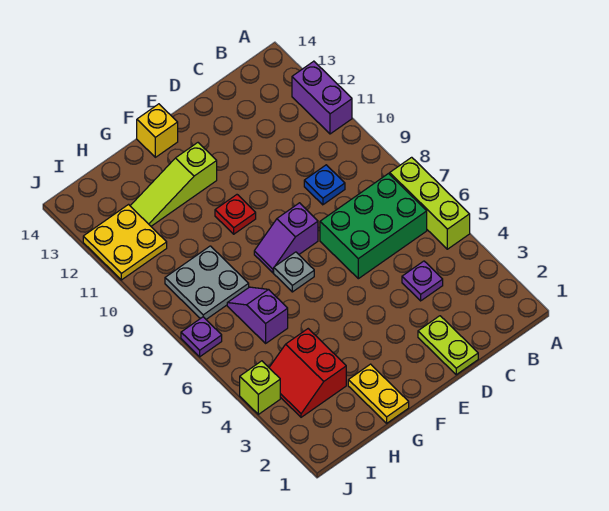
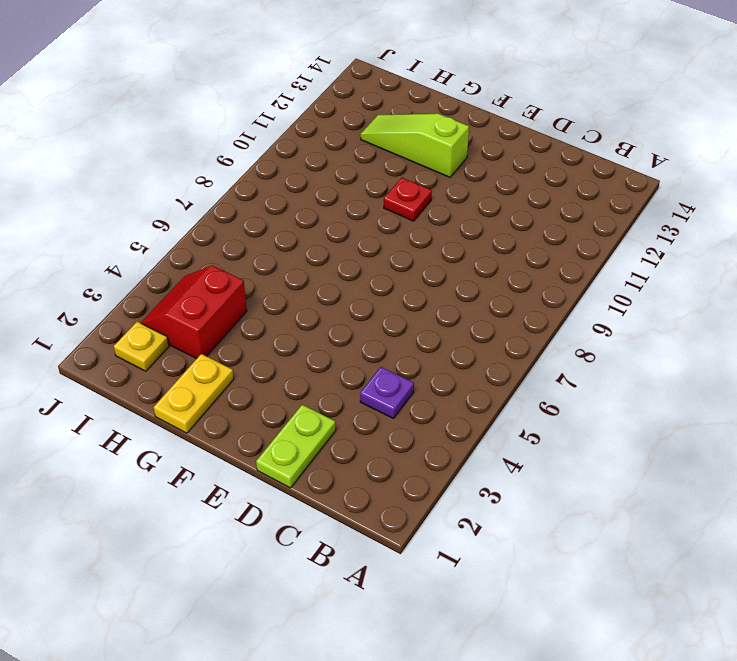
yellow plate I2 level 1 -> none
none -> lime brick A5:A7 level 1
none -> purple brick A11:A12 level 1
none -> green brick B6:D7 level 1

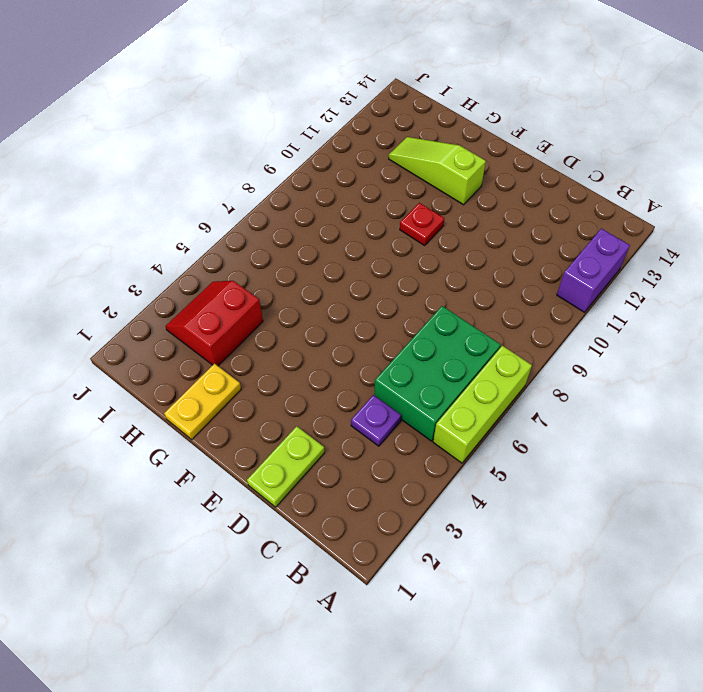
green brick B5:C7 level 1 -> green brick B6:D7 level 1
none -> blue plate C9 level 1
none -> purple slope E8:F8 level 1 top E
none -> grey plate F7 level 1

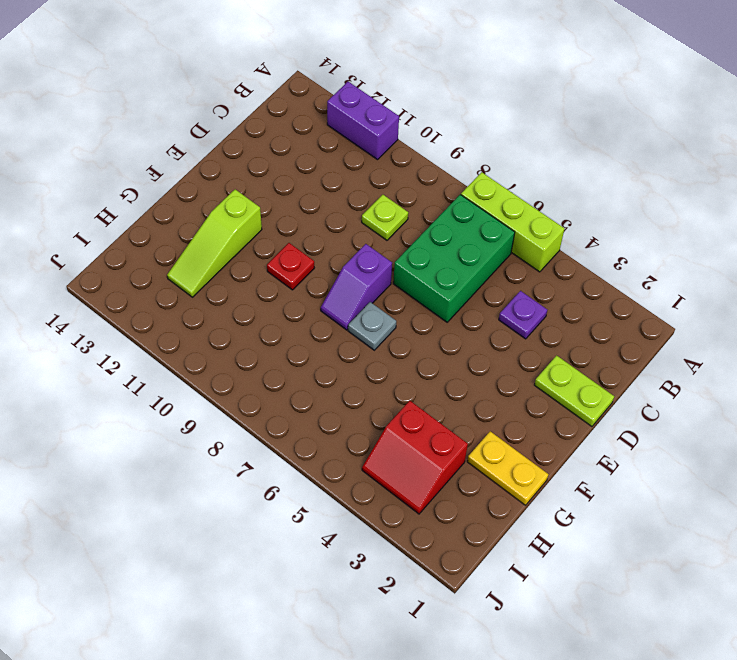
lime plate C9 level 1 -> blue plate C9 level 1
none -> yellow brick F14 level 1
none -> purple slope H6:H7 level 1 top 6
none -> grey plate H8:I9 level 1

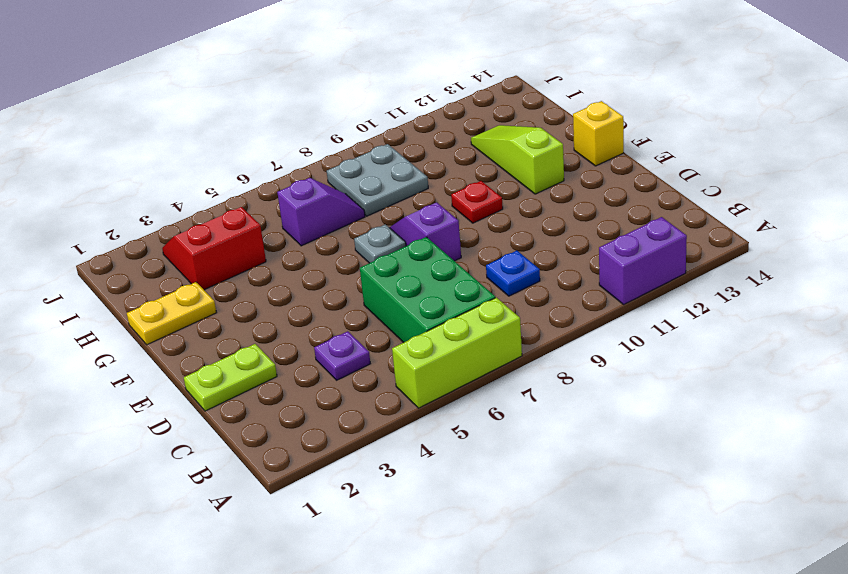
none -> yellow plate I11:J12 level 1
none -> lime brick J4 level 1
none -> purple plate J7 level 1

